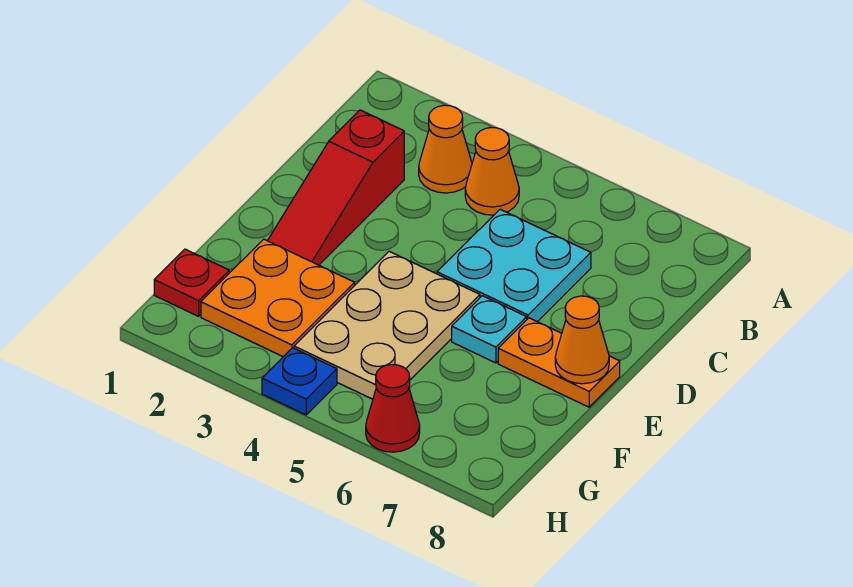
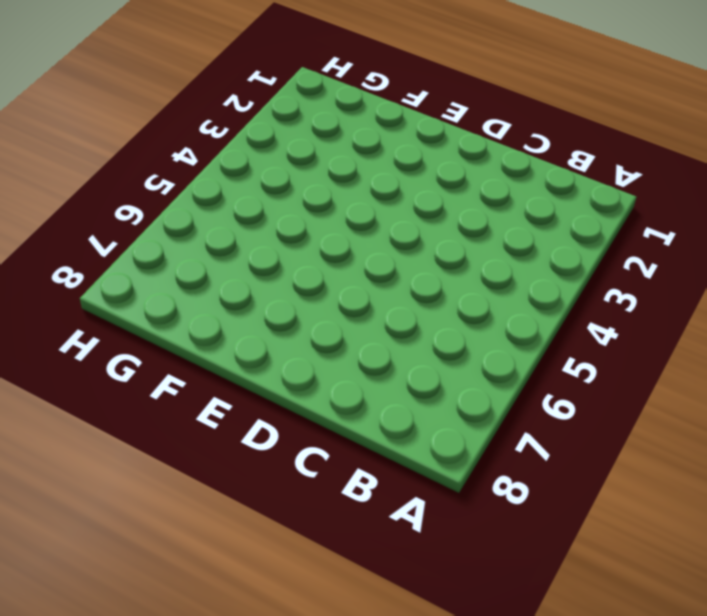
none -> orange cone B3 level 1
none -> orange cone B4 level 1
none -> red slope C2:E2 level 1 top C

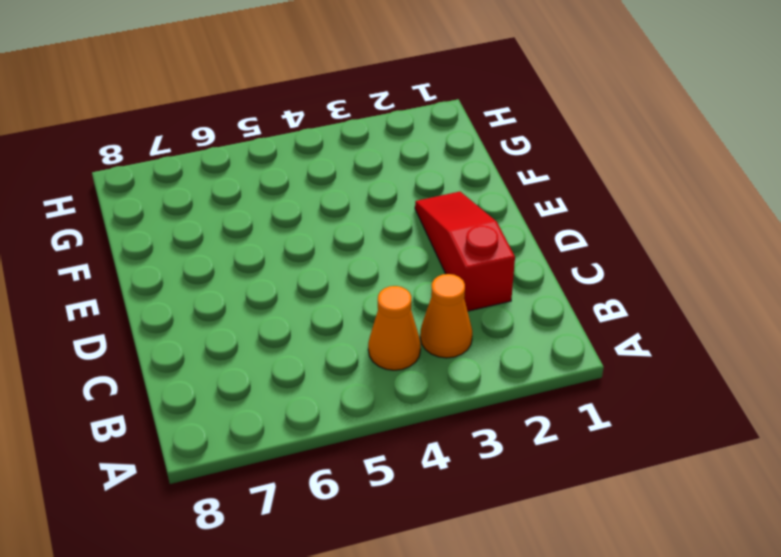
none -> cyan plate C5:D6 level 1
none -> tan plate E4:G5 level 1
none -> cyan plate E6 level 1

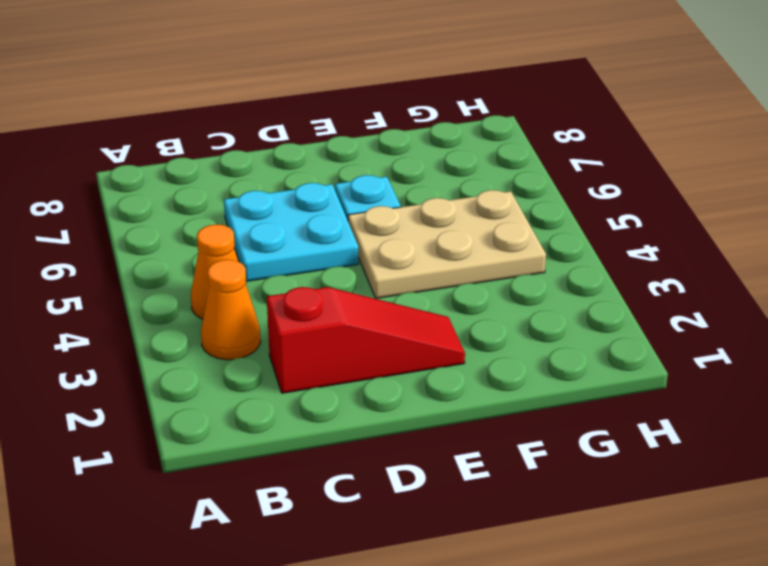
none -> orange plate E7:E8 level 1
none -> orange plate F2:G3 level 1
none -> red plate G1 level 1

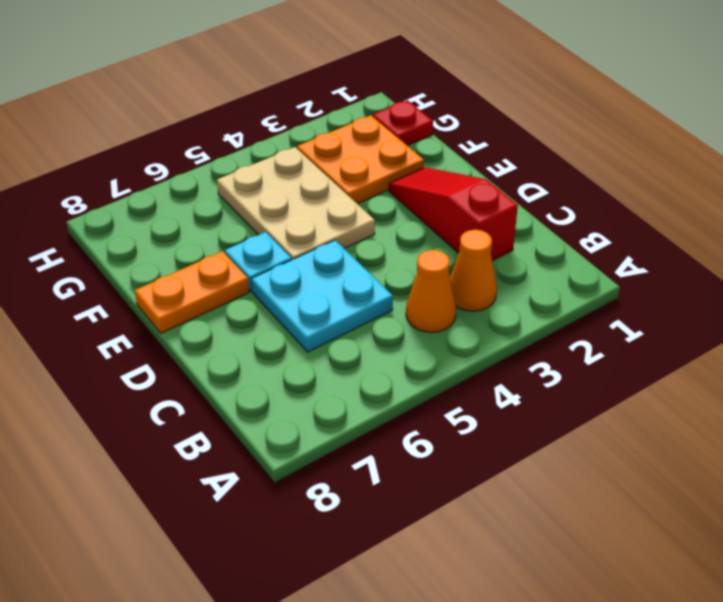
none -> blue plate H4 level 1
none -> red cone H6 level 1
none -> orange cone E8 level 2

